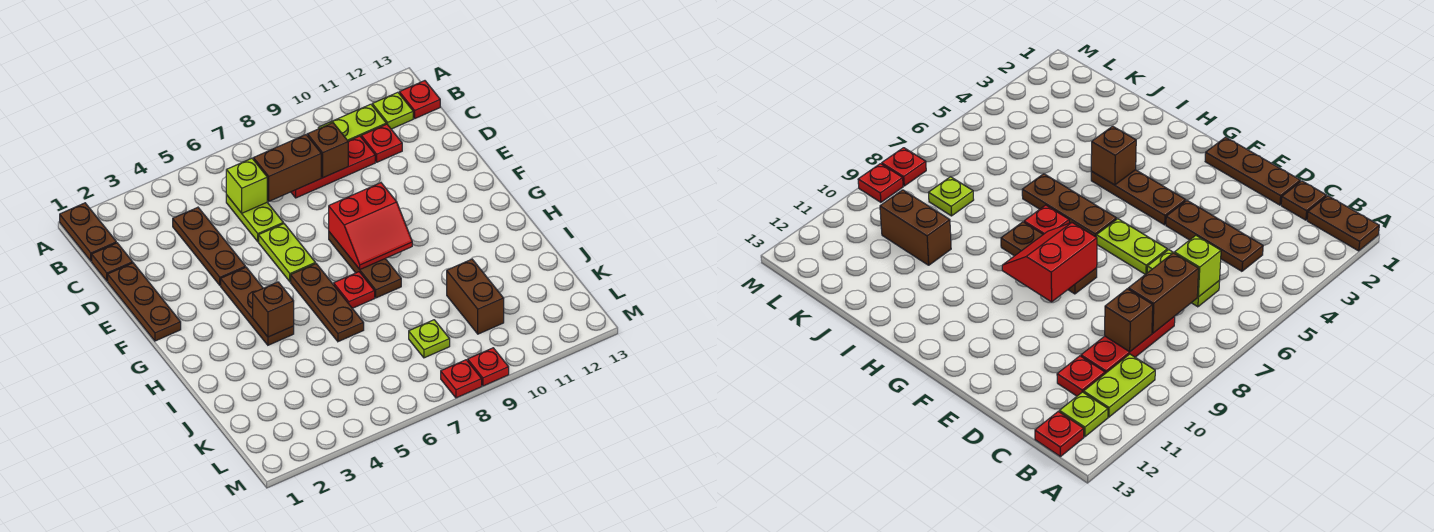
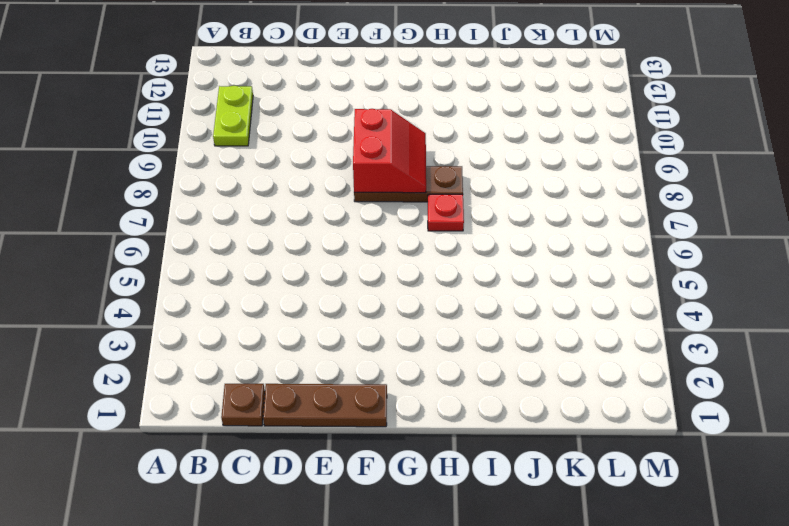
none -> brown plate A1:B1 level 1
none -> lime plate B12 level 1
none -> red plate B13 level 1

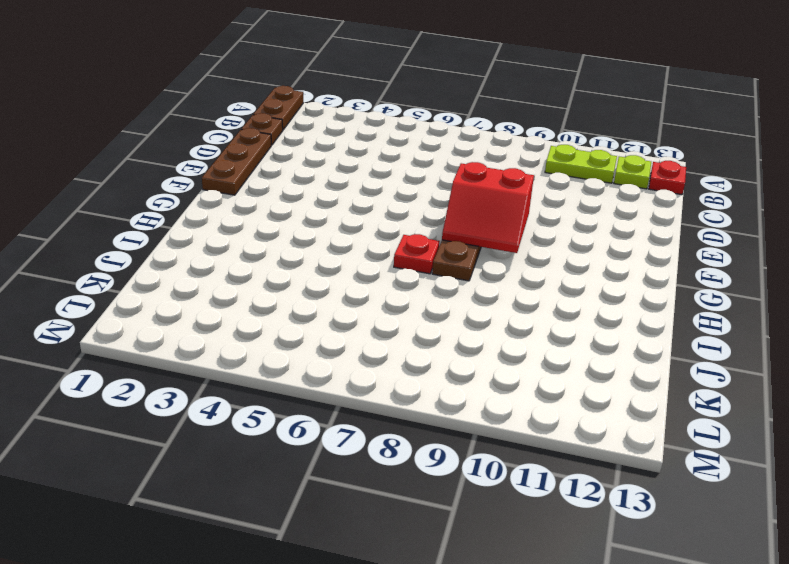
none -> brown plate C4:E4 level 1
none -> lime plate C6:D6 level 1
none -> red plate C8:C10 level 1

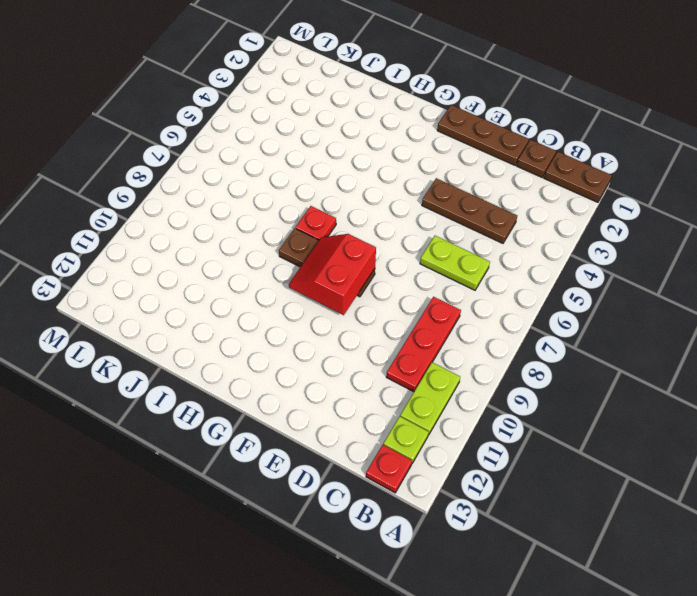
none -> red plate C11 level 1
none -> lime plate E6:F6 level 1
none -> brown plate F4:H4 level 1

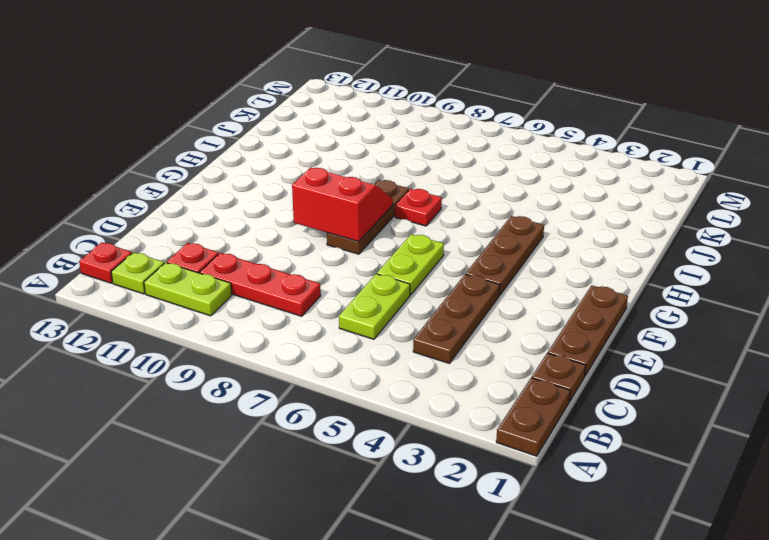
none -> brown plate G6:I6 level 1
none -> brown brick J10:K10 level 1
none -> lime plate K8 level 1

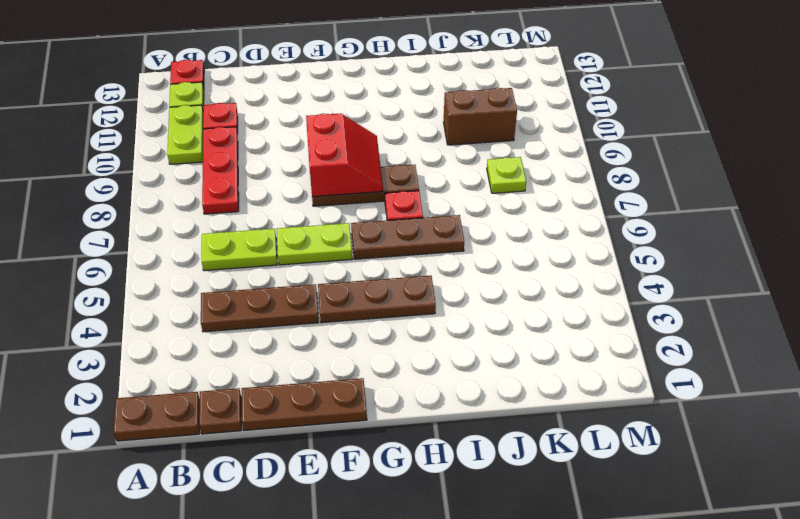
none -> red plate M8 level 1
none -> red plate M9 level 1
none -> lime brick C6 level 2

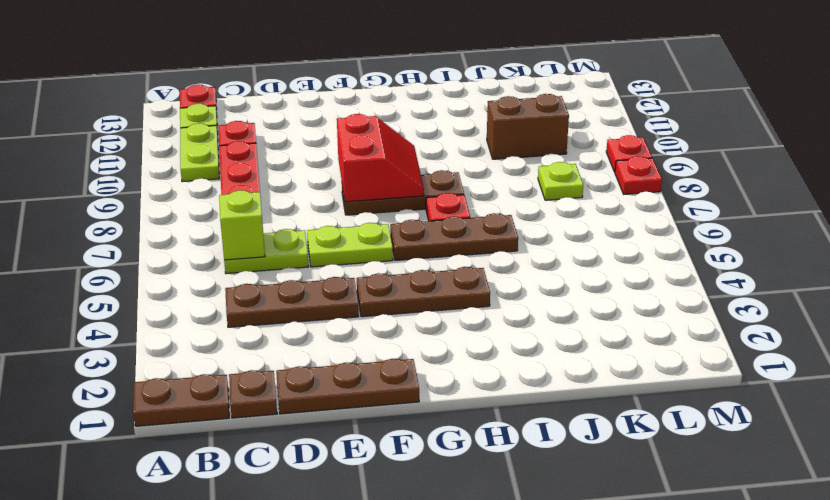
none -> brown brick C7:C8 level 2
none -> brown brick C9 level 2
none -> brown brick H4 level 2

